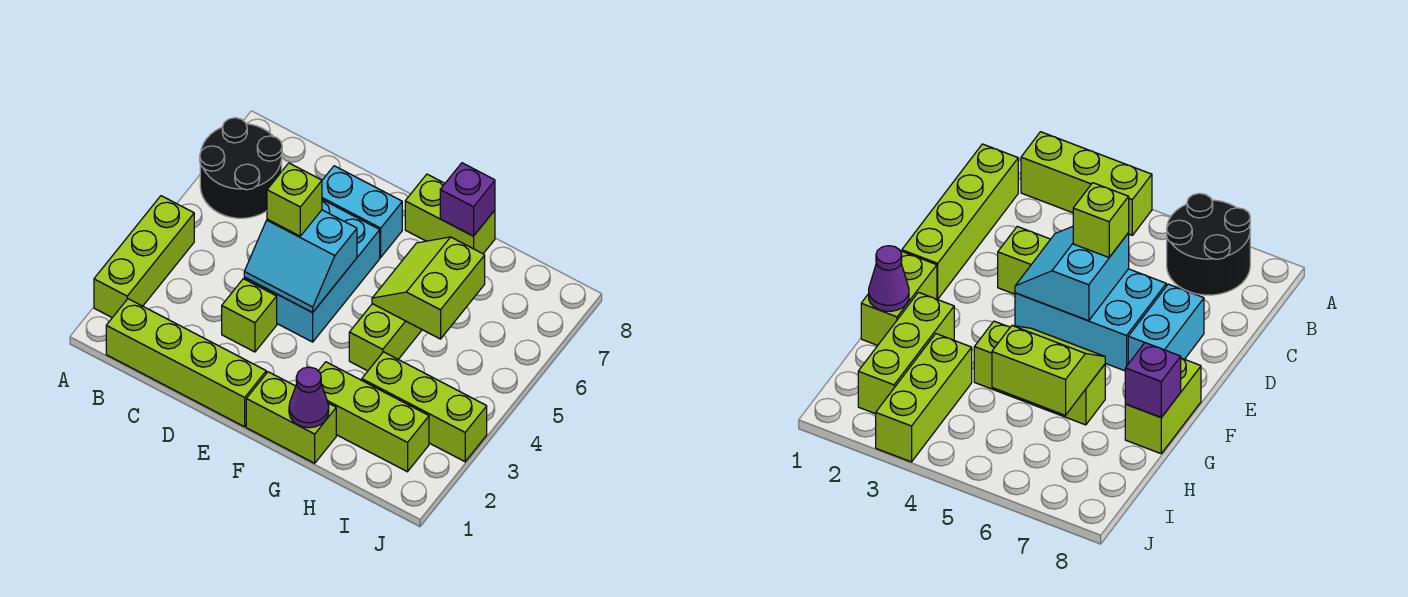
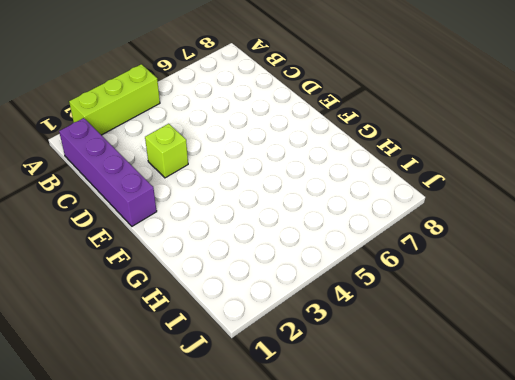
purple brick B1:E1 level 1 -> lime brick B1:E1 level 1
none -> black round brick A6:B7 level 1
none -> cyan brick D4:E6 level 1
none -> cyan brick D7:E7 level 1

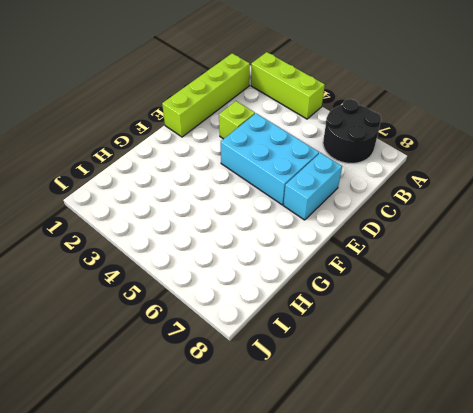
none -> lime brick F1:G1 level 1
none -> lime brick F8:G8 level 1
none -> lime brick G2:I2 level 1

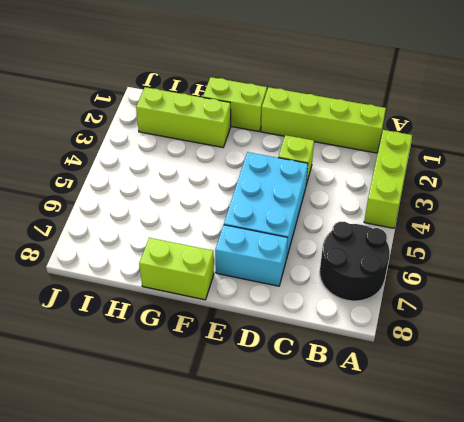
none -> lime brick G4:G6 level 1
none -> lime brick H3:J3 level 1
none -> cyan slope D4:E5 level 2 top 5

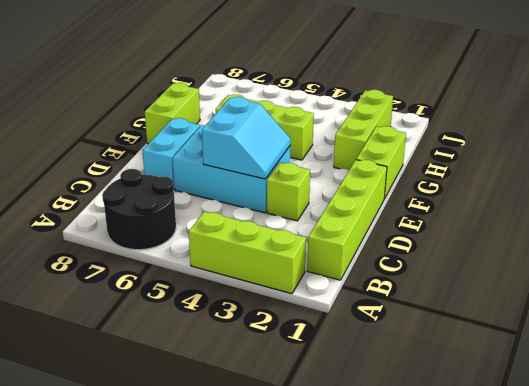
none -> lime brick H3:J3 level 1
none -> purple cone G1 level 2
none -> lime slope G5:H6 level 2 top H

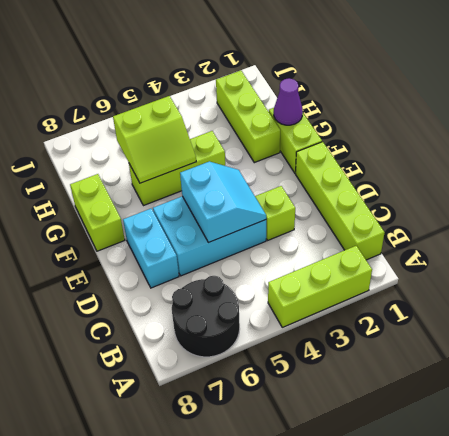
none -> lime brick H3:J3 level 1
none -> purple brick G8 level 2
none -> lime brick D5 level 3

